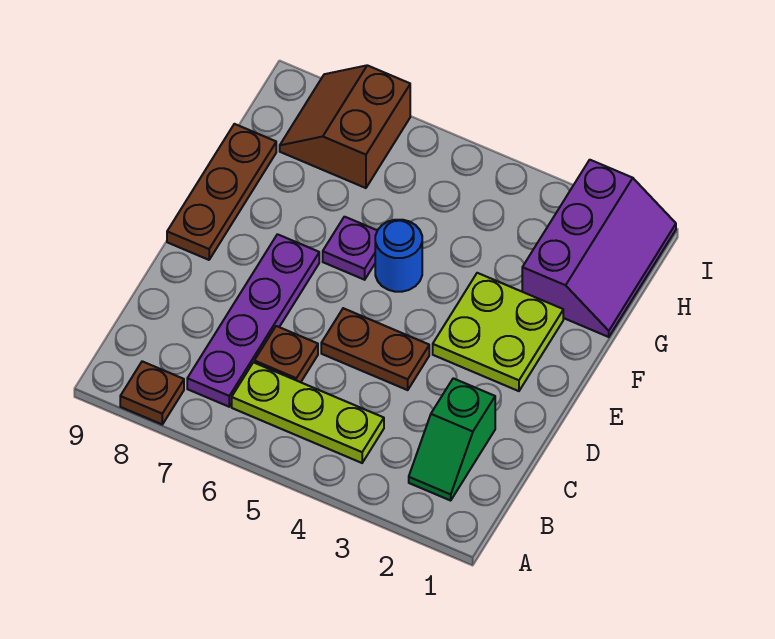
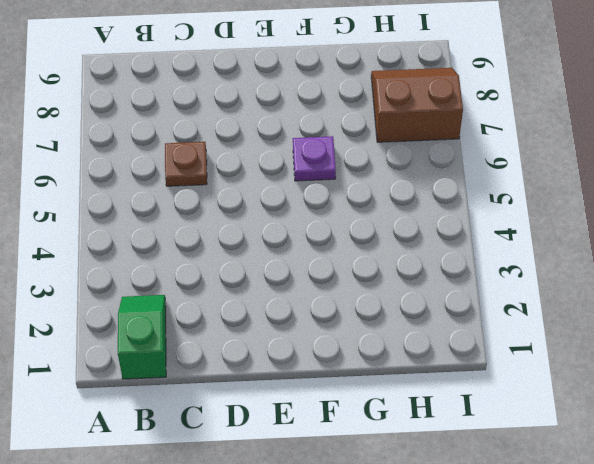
green slope B1:B2 level 1 top 1 -> green slope B2:C2 level 1 top C
none -> brown plate A8 level 1
none -> lime plate B4:B6 level 1
none -> purple plate B7:E7 level 1

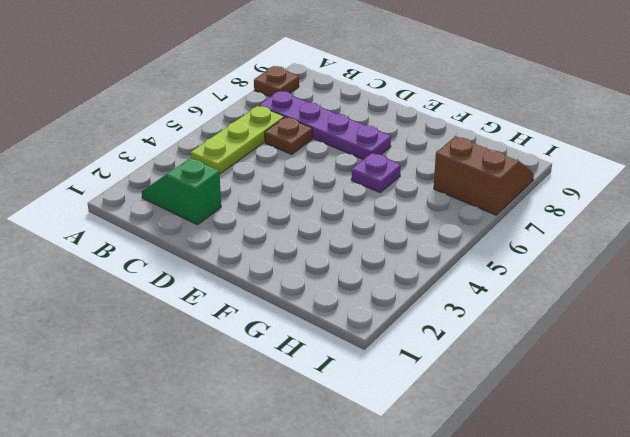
none -> brown plate D4:D5 level 1
none -> lime plate E2:F3 level 1
none -> brown plate E9:G9 level 1

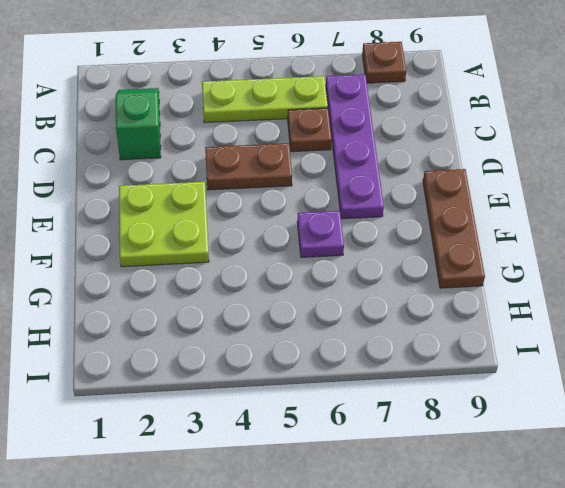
none -> blue round brick F5 level 1
none -> purple slope G1:I2 level 1 top 2
none -> brown slope H7:I8 level 1 top 7

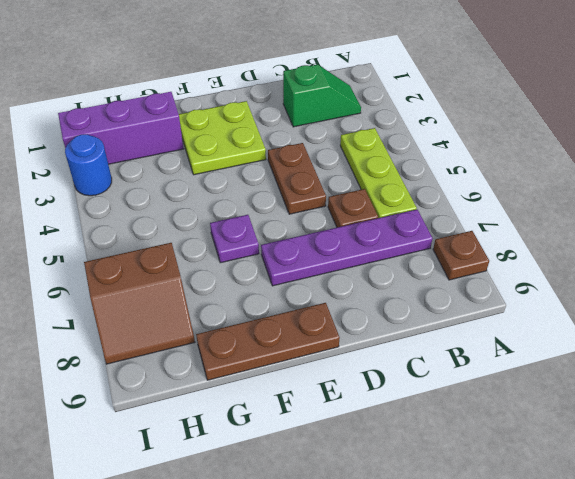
blue round brick I3 level 1 -> blue round brick F5 level 1

